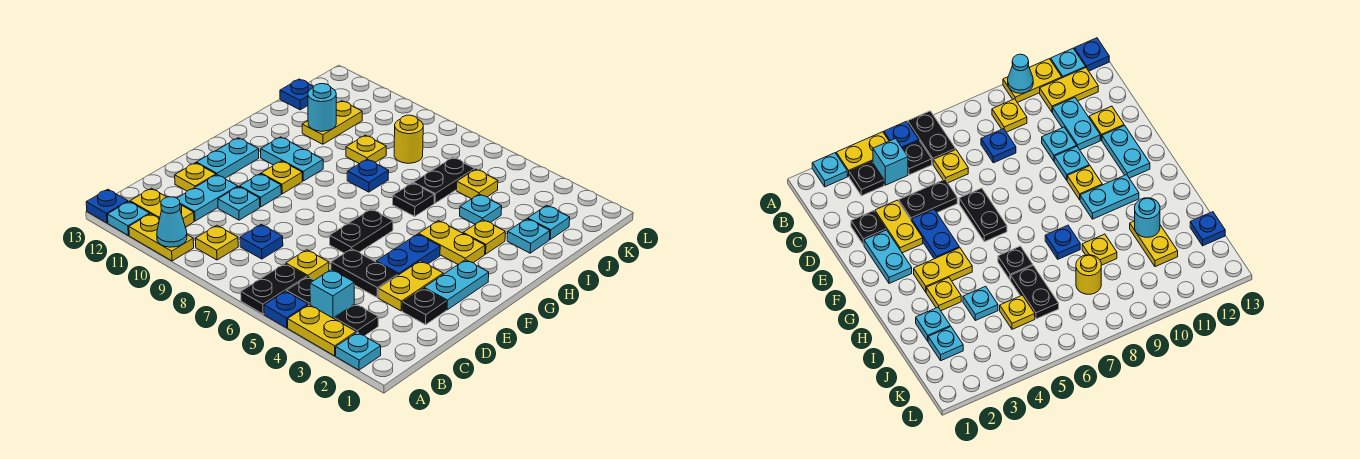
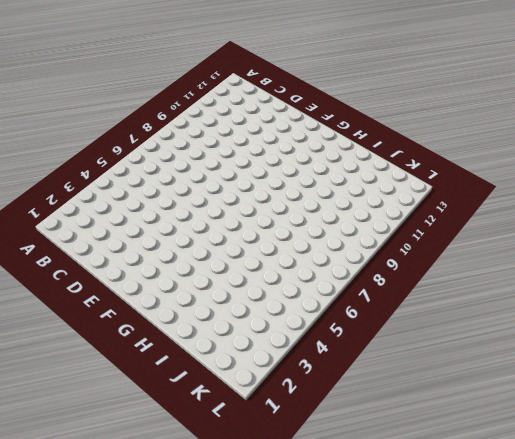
none -> cyan plate A2 level 1
none -> yellow plate A3:A4 level 1
none -> blue plate A5 level 1
none -> black plate A6:B6 level 1

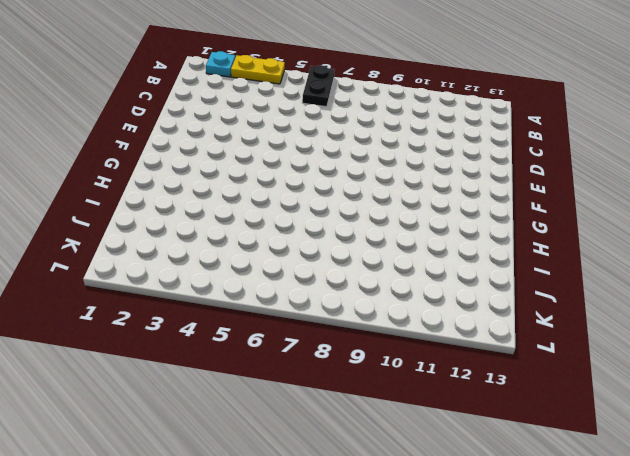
none -> blue plate A5 level 1
none -> yellow plate A10:A11 level 1
none -> cyan plate A12 level 1
none -> blue plate A13 level 1

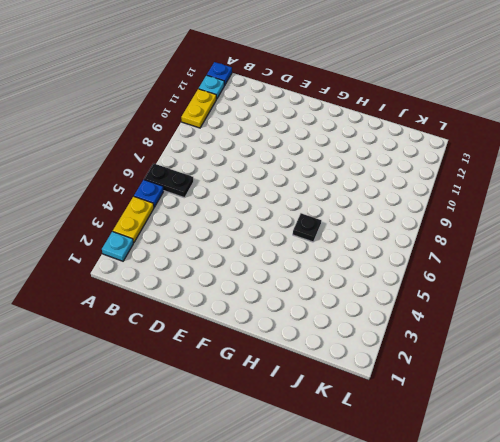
none -> black plate B3 level 1
none -> cyan brick B4 level 1
none -> black plate B5 level 1
none -> yellow plate B9 level 1

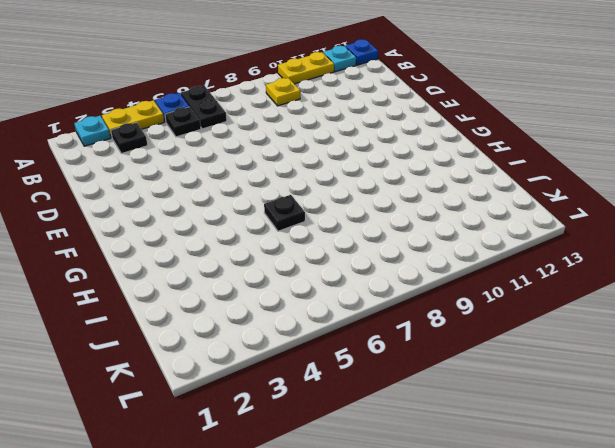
none -> cyan brick B4 level 1
none -> yellow plate B11:B12 level 1
none -> yellow plate C6 level 1
none -> blue plate C8 level 1

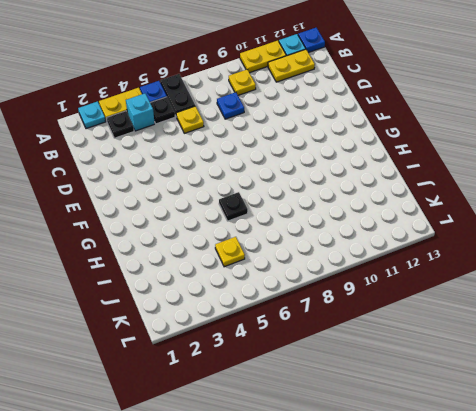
none -> cyan plate C11:D11 level 1
none -> black plate D2 level 1
none -> yellow plate D3:E3 level 1
none -> black plate D4:D5 level 1

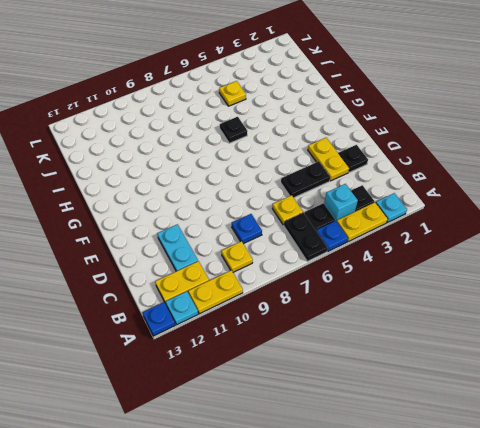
none -> cyan plate D10 level 1
none -> yellow plate D12 level 1
none -> cyan plate E2:F2 level 1
none -> blue plate E4:F4 level 1

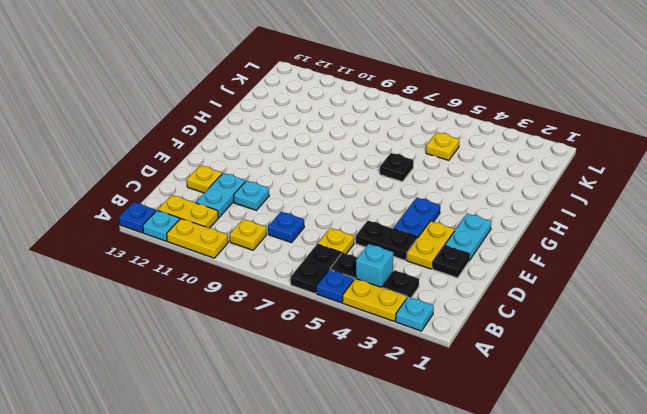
none -> black plate E6:F6 level 1
none -> cyan plate E10 level 1
none -> cyan plate E12:F12 level 1
none -> yellow plate F10 level 1

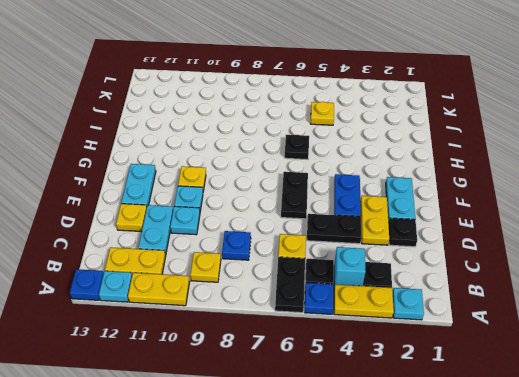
none -> yellow plate G3:G4 level 1
none -> cyan plate G10:G11 level 1
none -> yellow plate H3 level 1
none -> blue plate H8 level 1

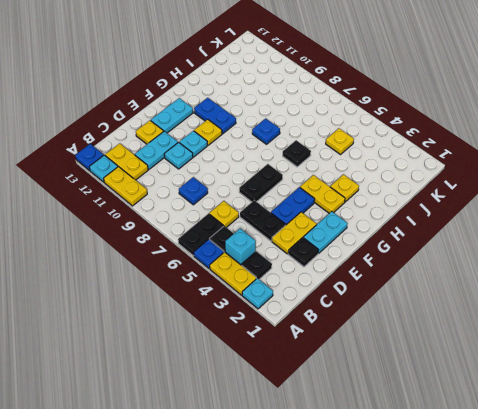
blue plate G10:G11 level 1 -> cyan plate G10:G11 level 1
none -> yellow plate B9 level 1
none -> cyan plate I2 level 1
none -> cyan plate I4 level 1
none -> black plate I6:J6 level 1

